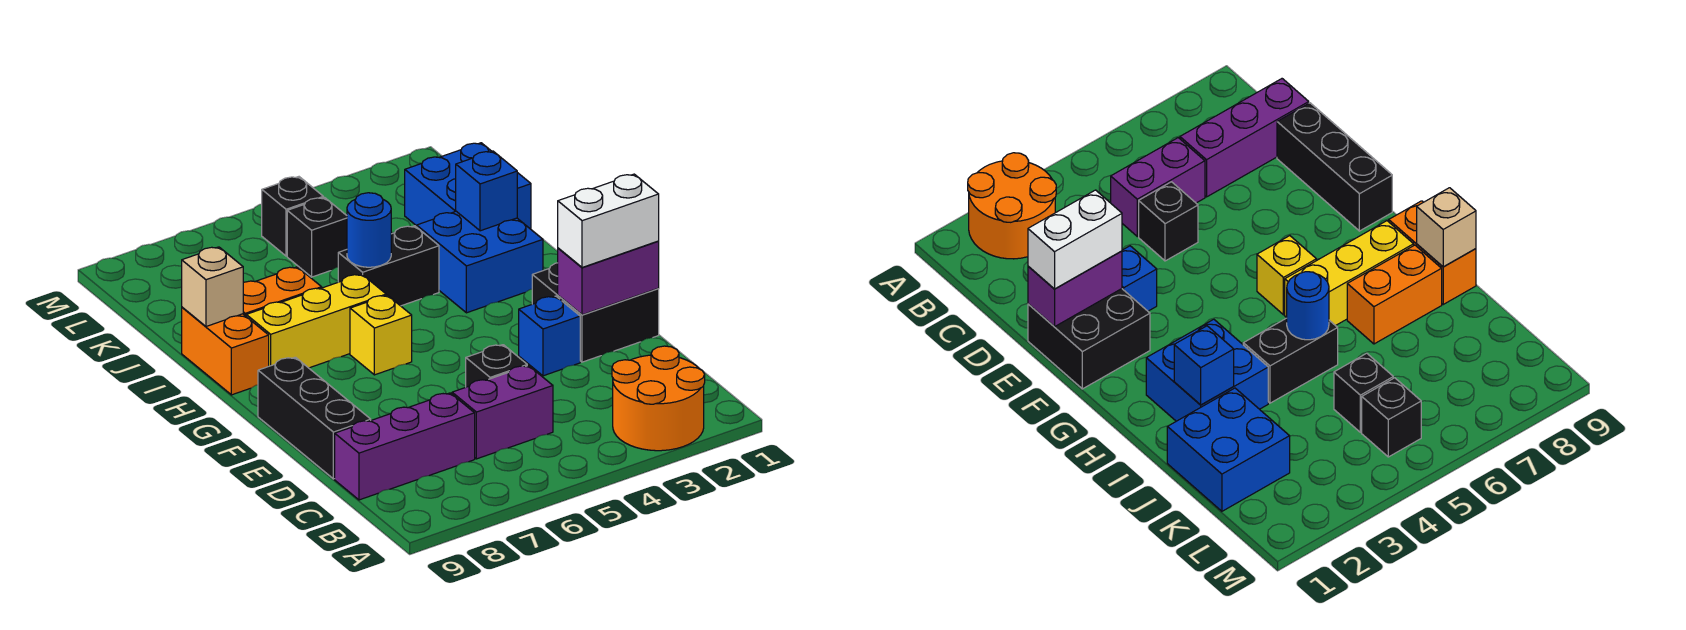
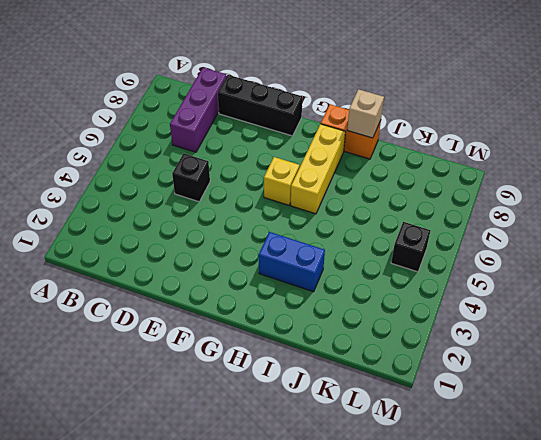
blue brick H3:I3 level 1 -> blue brick H2:I3 level 1
none -> orange round brick A2:B3 level 1
none -> purple brick C5:C6 level 1
none -> black brick E1:F2 level 1

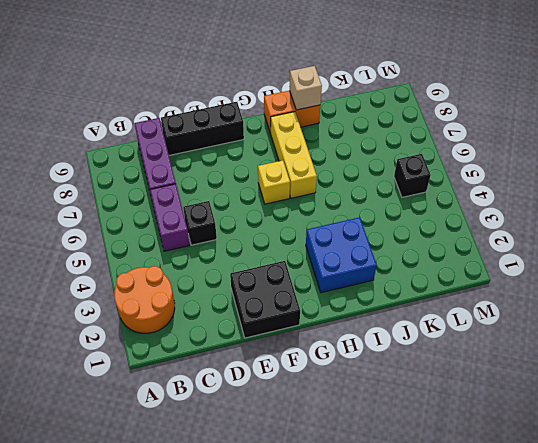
none -> blue brick E3 level 1
none -> black brick I4:I5 level 1
none -> orange brick I7:I8 level 1

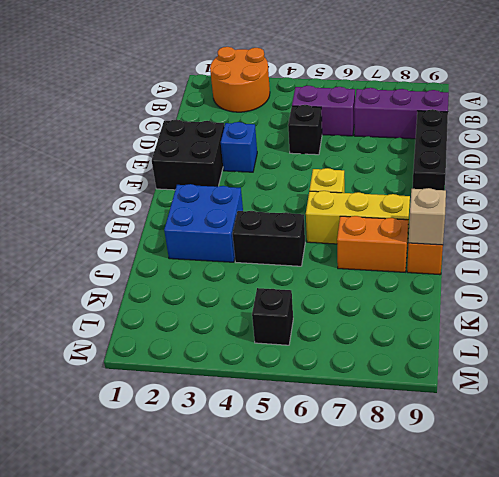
none -> blue brick J1:K2 level 1
none -> black brick K5 level 1
none -> purple brick E1:E2 level 2

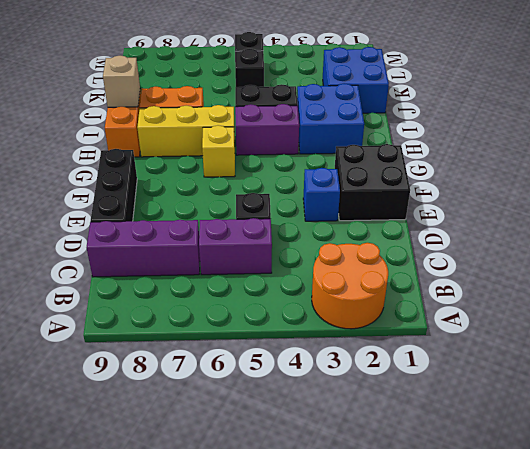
purple brick H4:H5 level 1 -> purple brick E1:E2 level 2
none -> blue brick I2 level 2
none -> blue round brick I5 level 2
none -> white brick E1:E2 level 3

